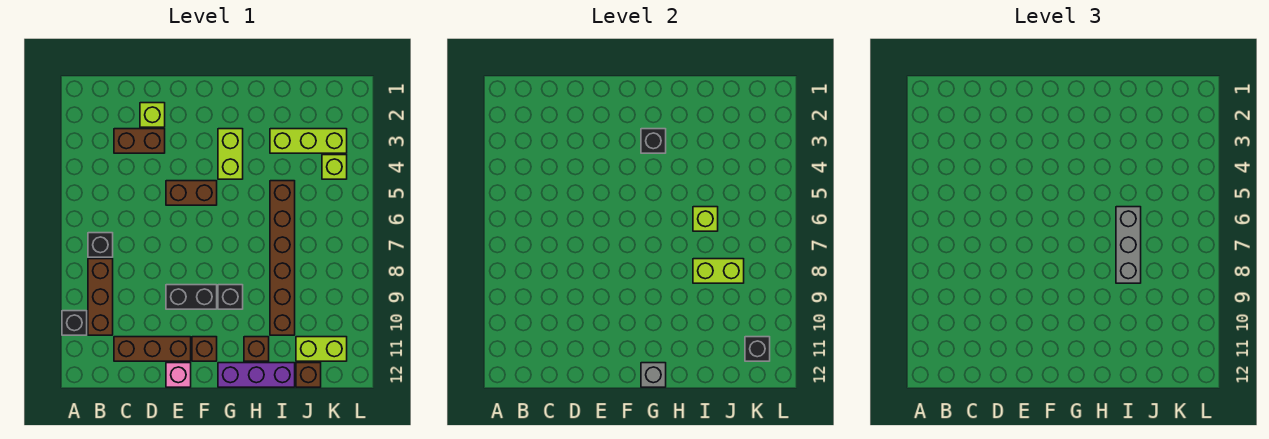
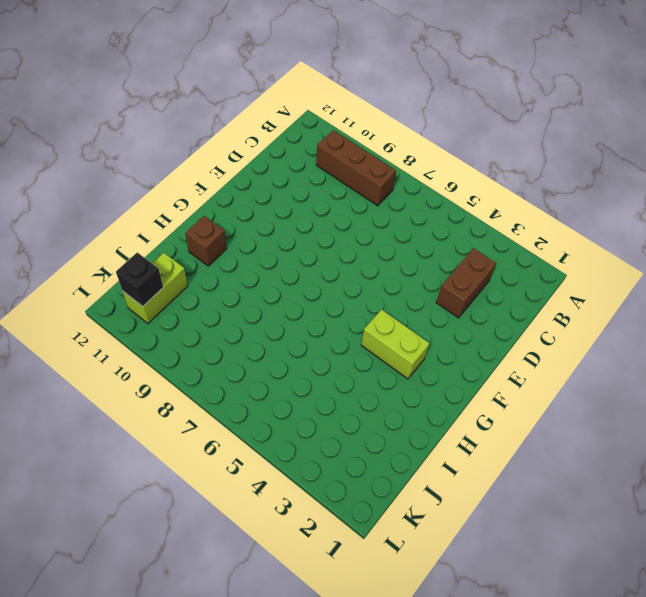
none -> black brick A10 level 1
none -> black brick B7 level 1
none -> brown brick C11:E11 level 1

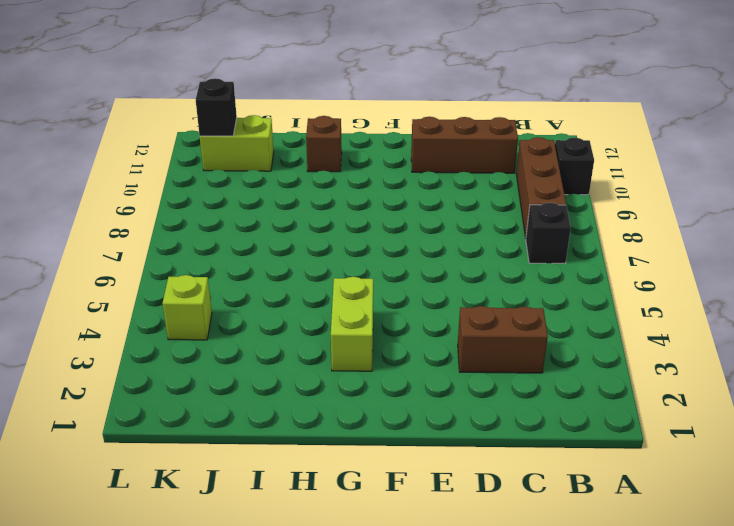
none -> lime brick D2 level 1
none -> brown brick E5:F5 level 1
none -> black brick E9:F9 level 1

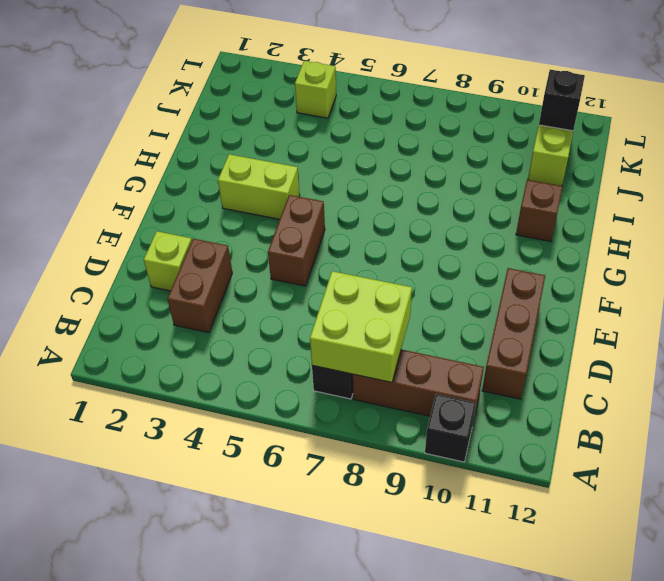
lime brick B7:C8 level 2 -> none
none -> black brick E9:F9 level 1
none -> pink brick E12 level 1
none -> brown brick F11 level 1

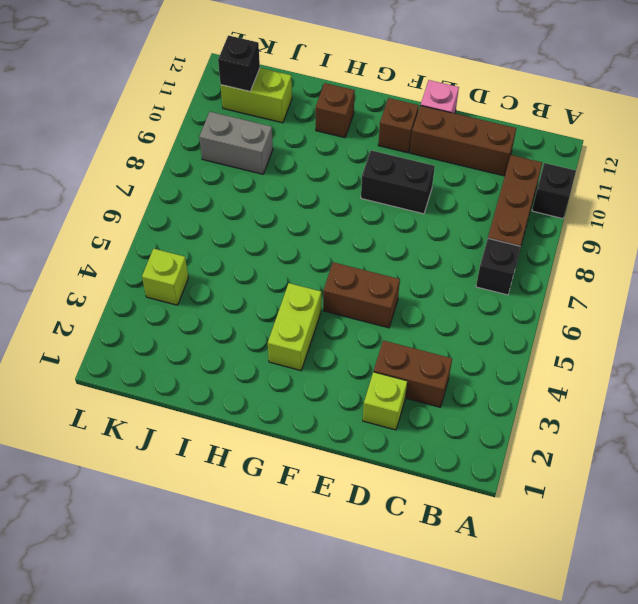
grey brick J9:K9 level 1 -> none
none -> black brick G9 level 1
none -> purple brick G12:I12 level 1
none -> lime brick I3:K3 level 1

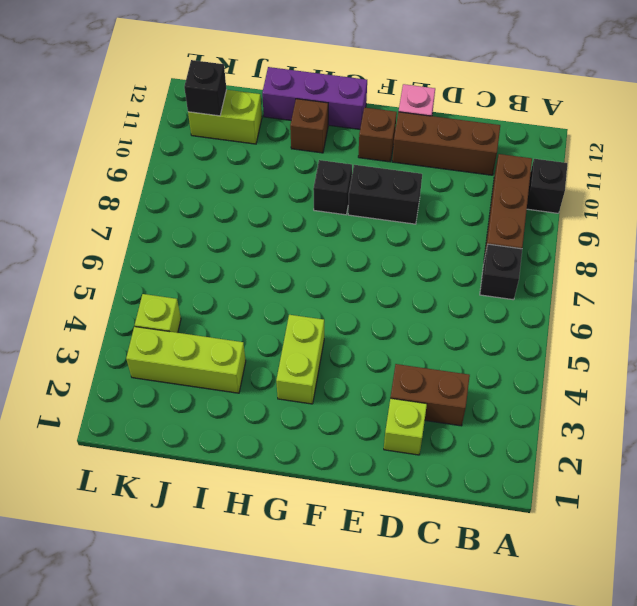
none -> brown brick E5:F5 level 1
none -> brown brick I5:I10 level 1
none -> brown brick J12 level 1

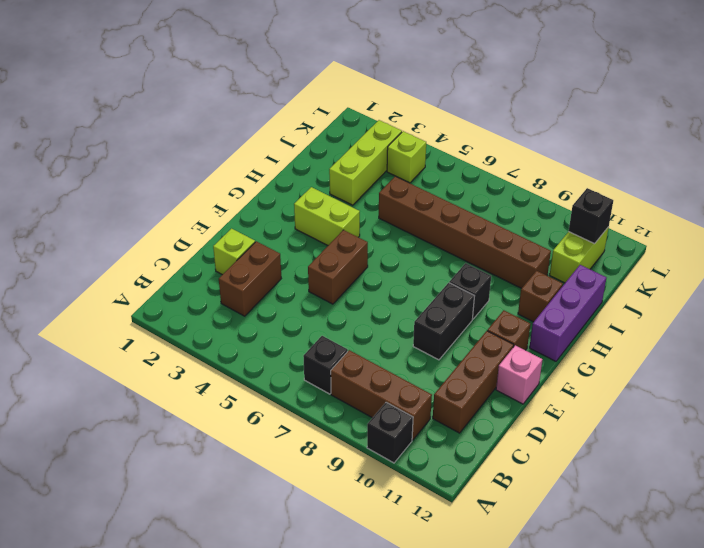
none -> brown brick J12 level 1
none -> black brick G3 level 2
none -> grey brick G12 level 2

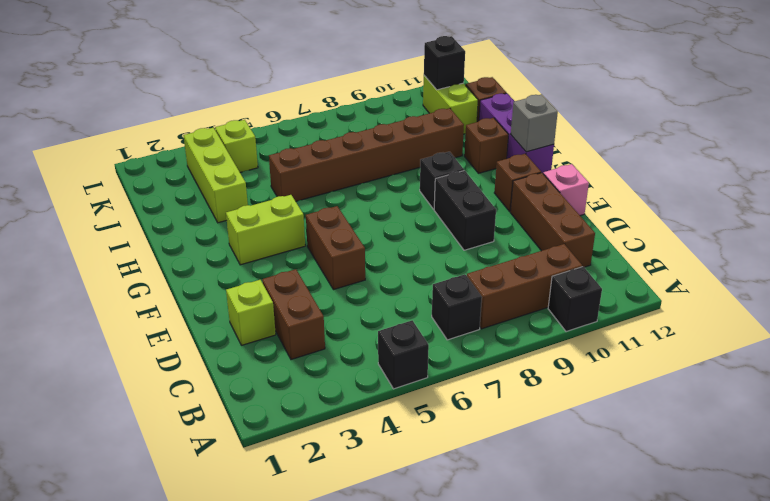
black brick A5 level 1 -> black brick G3 level 2
none -> lime brick I6 level 2
none -> lime brick I8:J8 level 2
none -> grey brick I6:I8 level 3

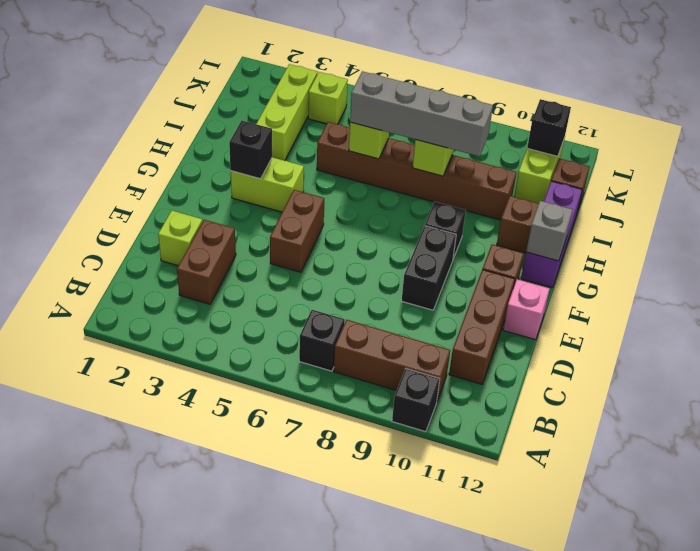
grey brick I6:I9 level 3 -> grey brick I6:I8 level 3

